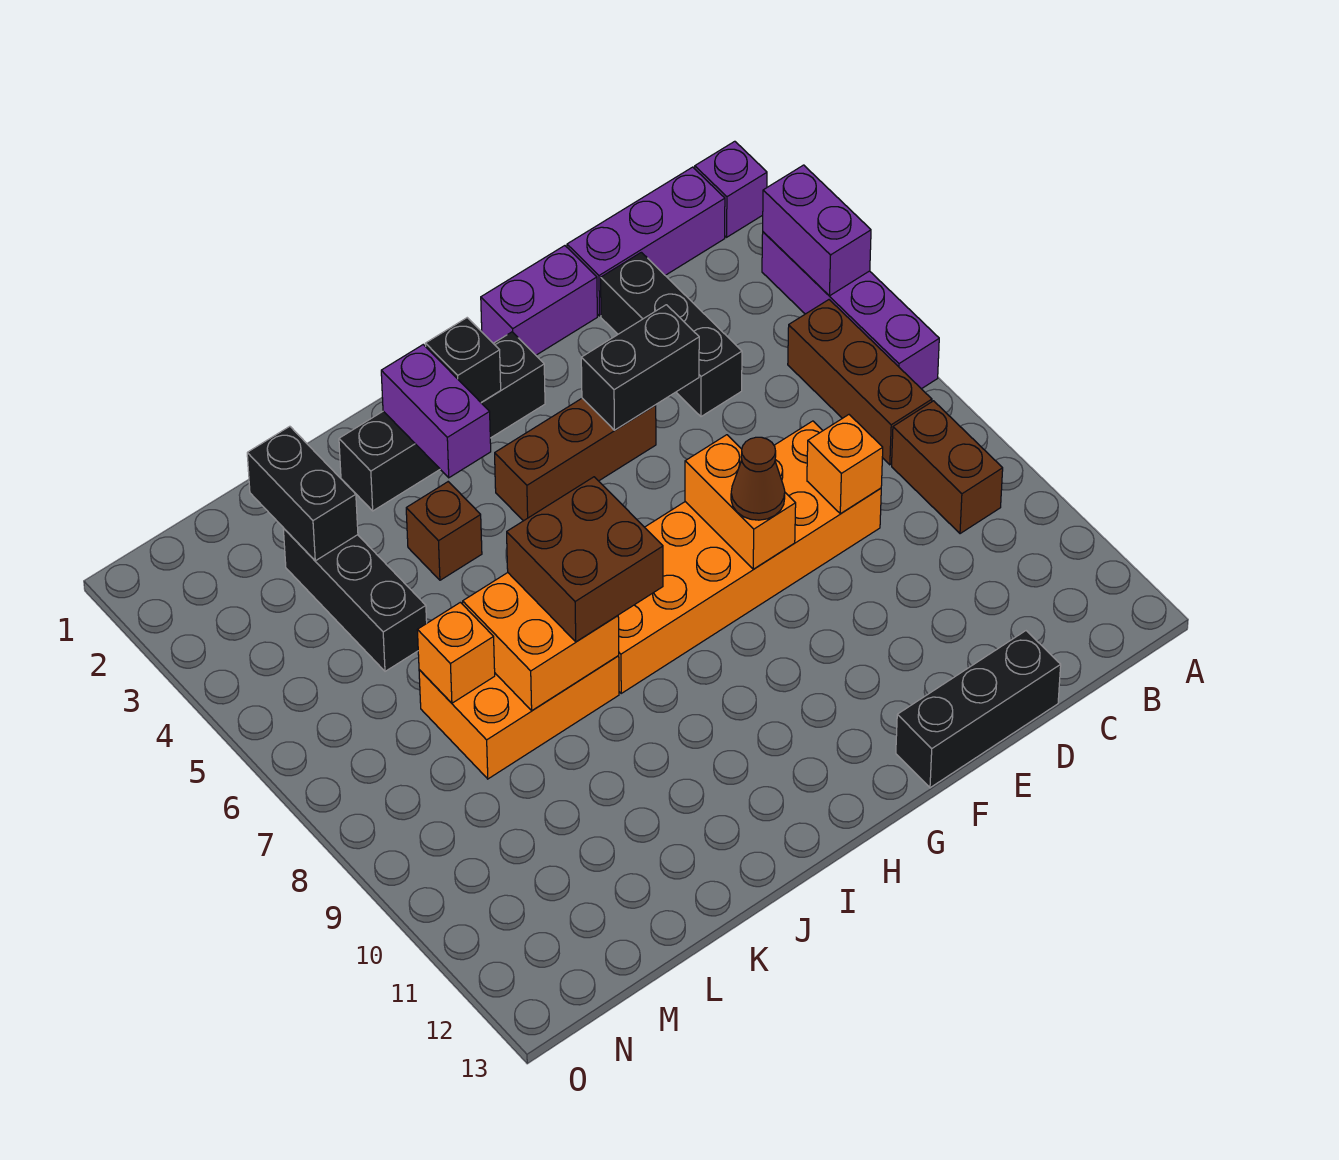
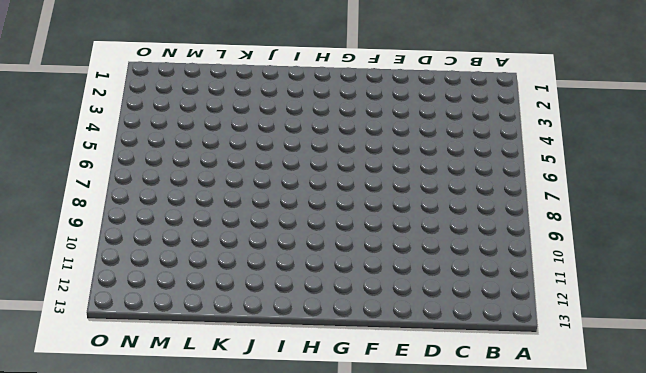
none -> purple brick A1 level 1
none -> purple brick A3:A6 level 1
none -> purple brick B1:D1 level 1

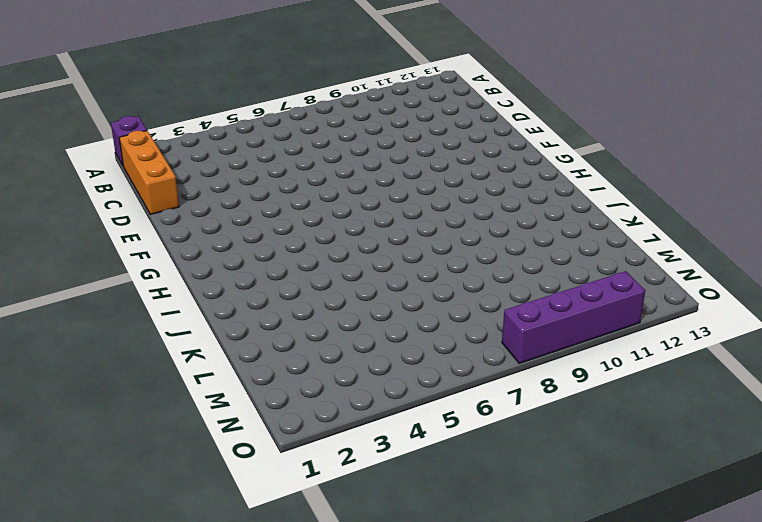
orange brick B1:D1 level 1 -> purple brick B1:D1 level 1
purple brick O8:O11 level 1 -> purple brick A3:A6 level 1
none -> brown brick B5:B7 level 1
none -> brown brick B8:B9 level 1
none -> black brick D2:D4 level 1

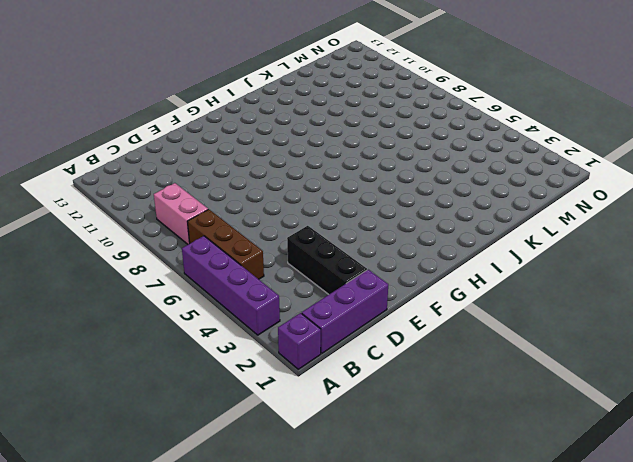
pink brick B8:B9 level 1 -> brown brick B8:B9 level 1
none -> orange brick D7:I8 level 1
none -> black brick D13:F13 level 1
none -> purple brick E1:F1 level 1

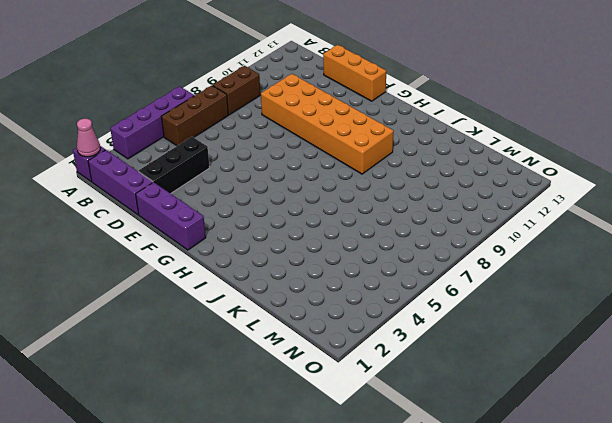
pink cone A1 level 2 -> none
orange brick D9:I10 level 1 -> orange brick D7:I8 level 1
orange brick D13:F13 level 1 -> black brick D13:F13 level 1
purple brick E1:G1 level 1 -> purple brick E1:F1 level 1
none -> brown brick F4:H4 level 1
none -> black brick G2:J2 level 1
none -> brown brick J4 level 1

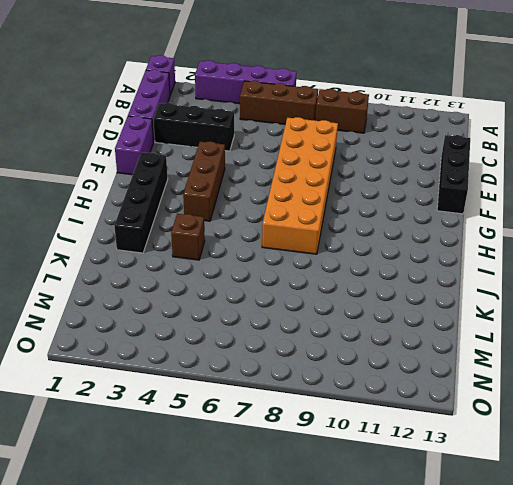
none -> orange brick J7:L8 level 1
none -> black brick L3:L5 level 1
none -> purple brick A3:A4 level 2

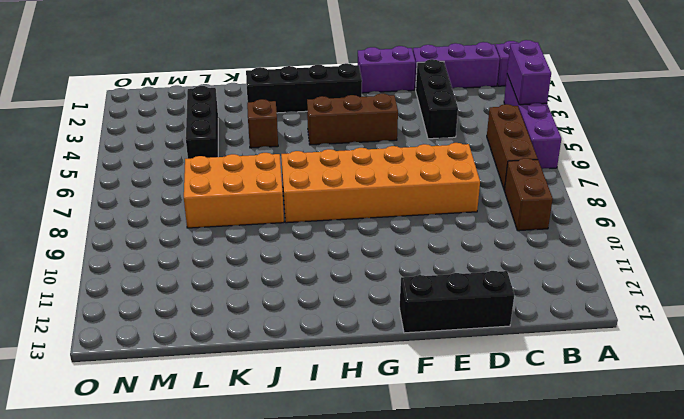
none -> orange brick D8 level 2
none -> black brick E4:F4 level 2
none -> orange brick F7:F8 level 2

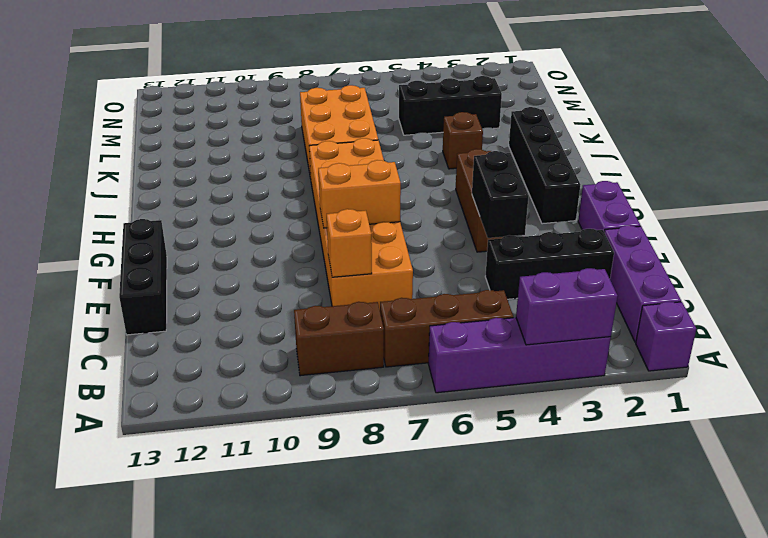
none -> black brick H2 level 2
none -> purple brick I2:I3 level 2
none -> orange brick J7:K8 level 2

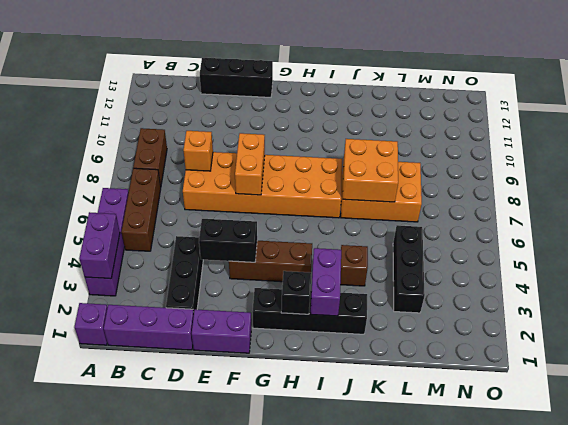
none -> black brick L2:L3 level 2
none -> orange brick L7 level 2
none -> brown cone F8 level 3

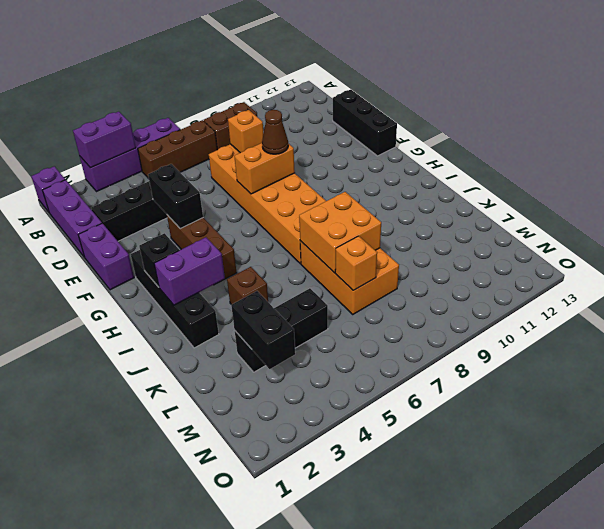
black brick L3:M3 level 2 -> black brick L2:L3 level 2
none -> brown brick I7:J8 level 3

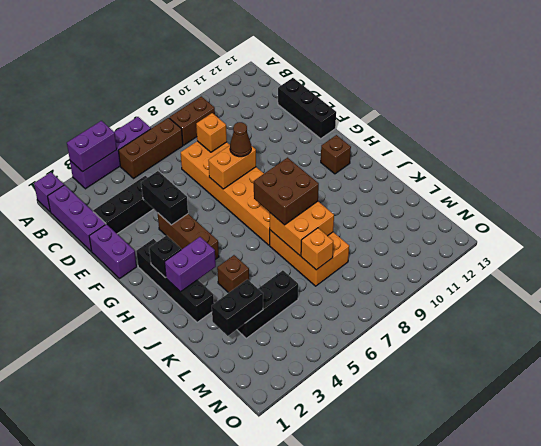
brown brick H12 level 1 -> none

